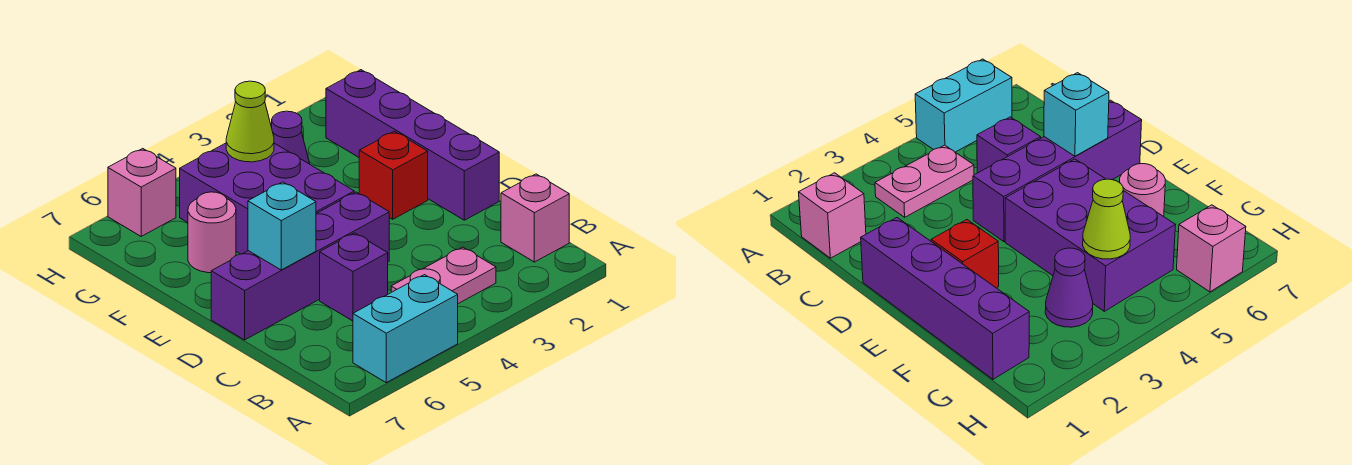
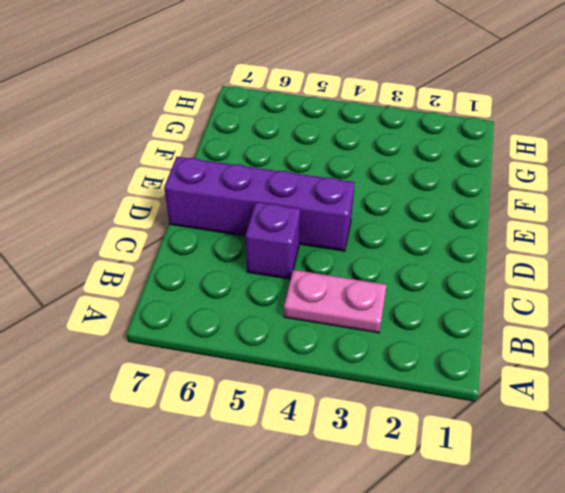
none -> cyan brick A5:A6 level 1
none -> pink brick B1 level 1
none -> purple brick D1:G1 level 1

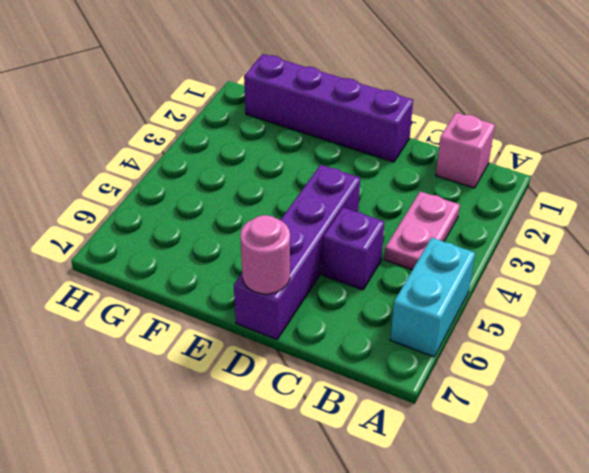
pink round brick D7 level 2 -> pink round brick F6 level 1
none -> red brick E2 level 1
none -> purple brick E4:G5 level 1
none -> purple cone G3 level 1

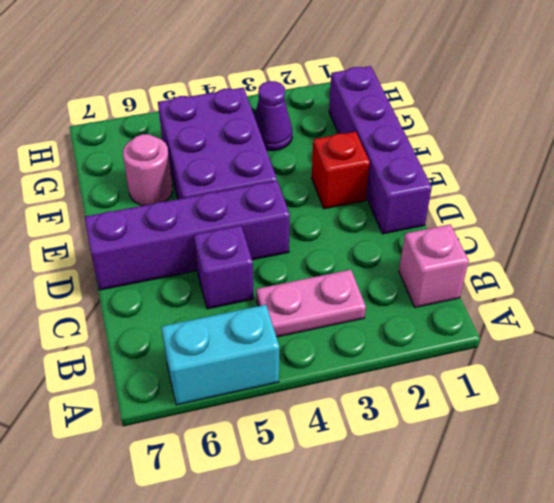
none -> pink brick H6 level 1
none -> cyan brick D6 level 2
none -> lime cone G4 level 2

